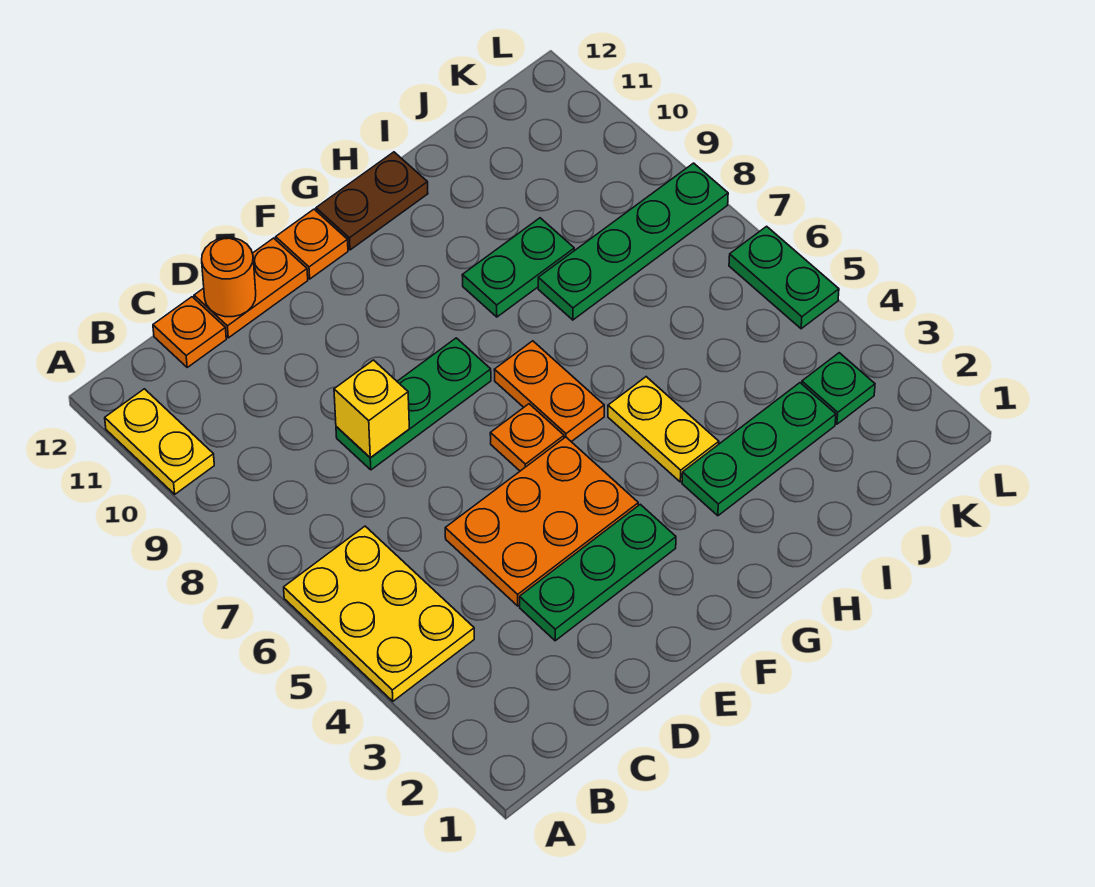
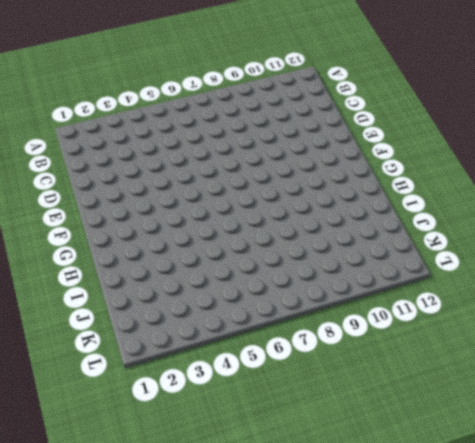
none -> yellow plate A4:B6 level 1
none -> yellow plate A10:A11 level 1
none -> orange plate C12 level 1

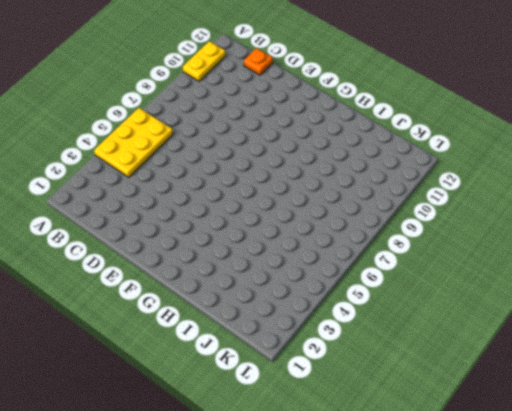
none -> green plate D3:F3 level 1
none -> orange plate D4:F5 level 1
none -> green plate D8:F8 level 1

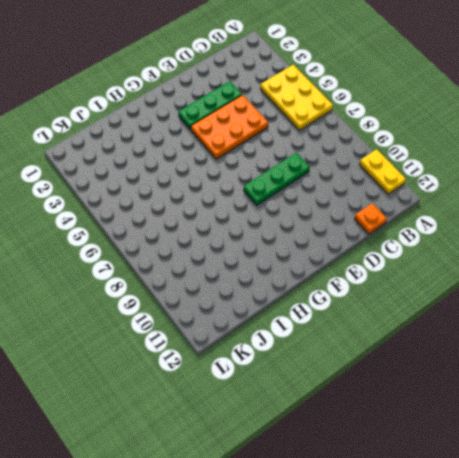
none -> orange plate D12:E12 level 1
none -> orange plate F6 level 1
none -> orange plate F12 level 1

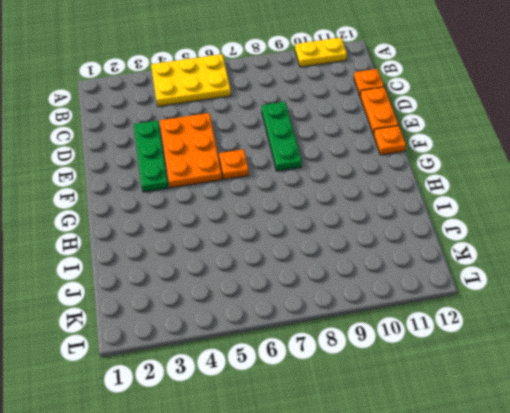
none -> orange plate G6:G7 level 1
none -> brown plate G12:H12 level 1
none -> green plate H3:J3 level 1

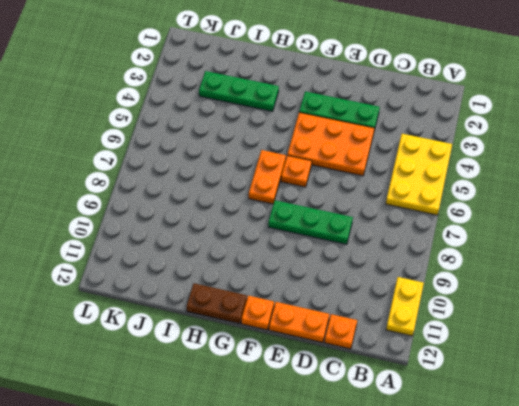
none -> yellow plate H4:H5 level 1
none -> green plate H9:I9 level 1
none -> green plate I8:L8 level 1

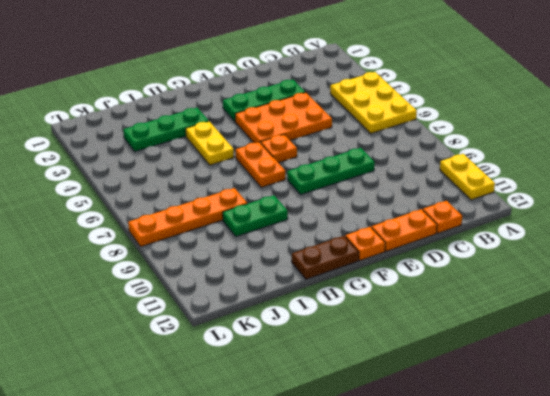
orange plate I8:L8 level 1 -> green plate I8:L8 level 1
none -> green plate K3 level 1
none -> green plate L5:L6 level 1
none -> yellow brick D8 level 2

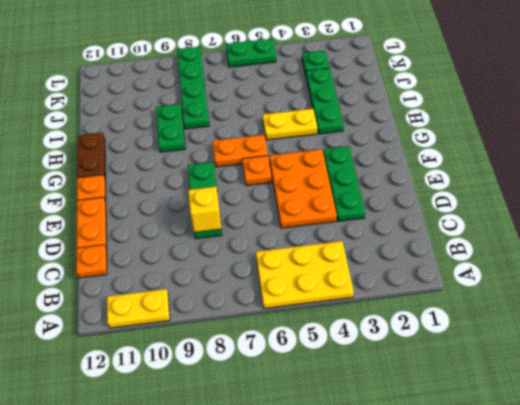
none -> orange round brick D12 level 2

